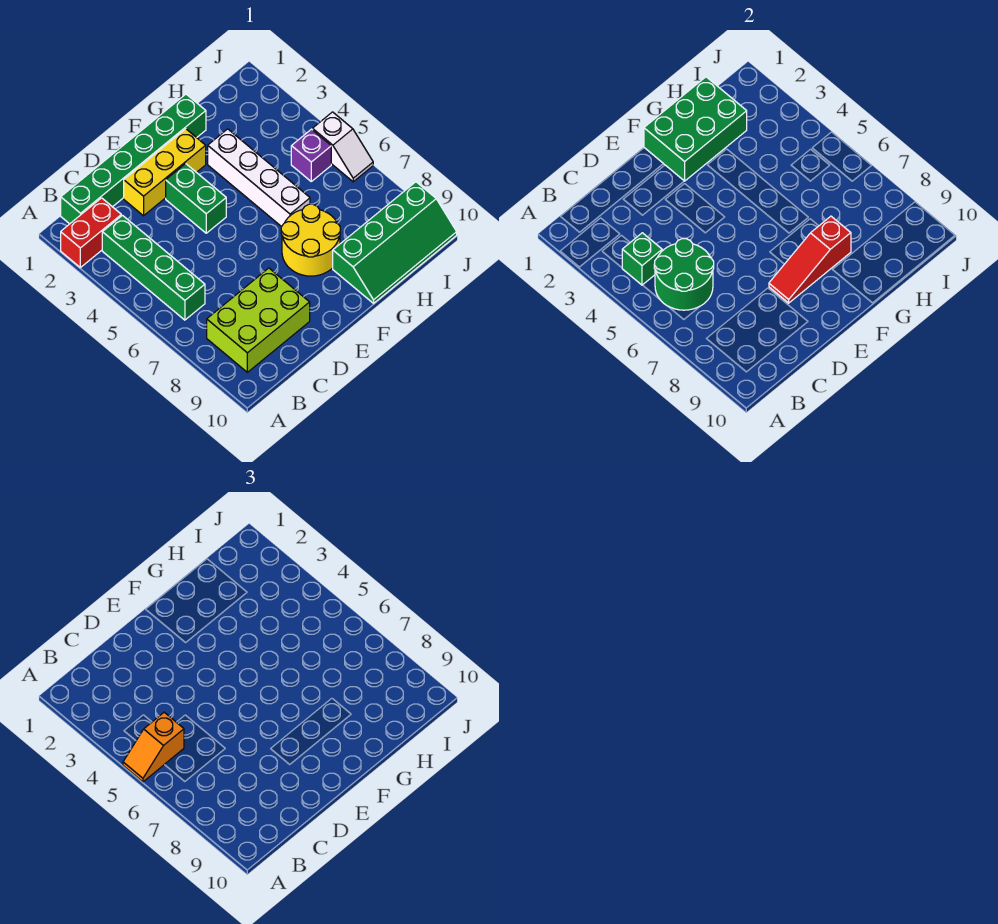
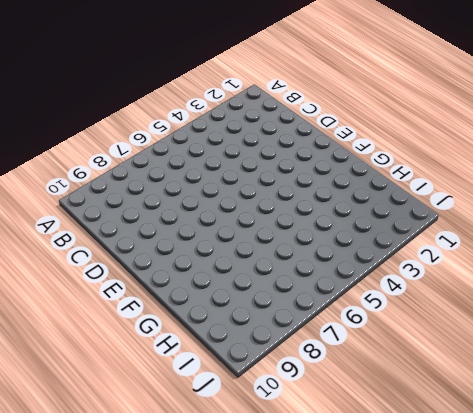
none -> red brick A2:B2 level 1
none -> green brick B1:G1 level 1
none -> green brick B3:B6 level 1

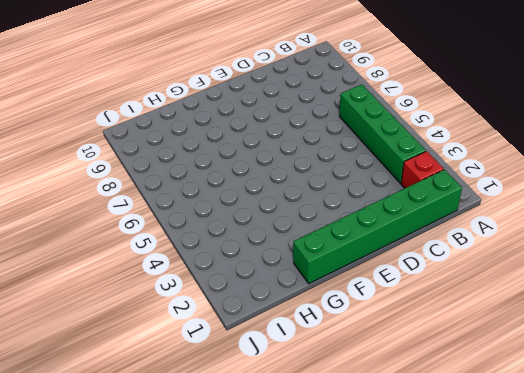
red brick B2 level 1 -> red brick A2:B2 level 1
none -> lime brick B8:D9 level 1
none -> yellow brick D2:F2 level 1
none -> green brick E3:E4 level 1

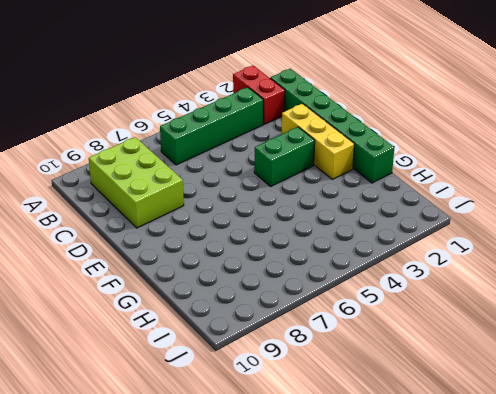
none -> yellow round brick F7:G8 level 1
none -> white brick G3:G6 level 1
none -> green slope G9:J10 level 1 top 9

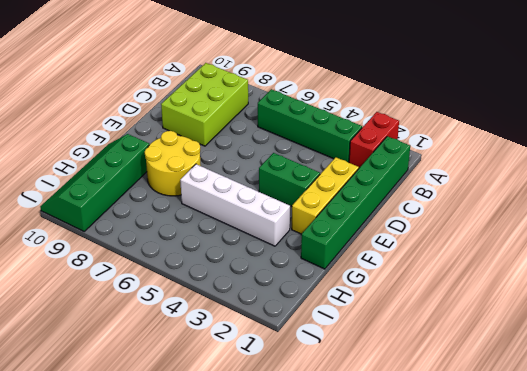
none -> purple brick I5 level 1
none -> white slope J5:J6 level 1 top 5
none -> green brick B4 level 2

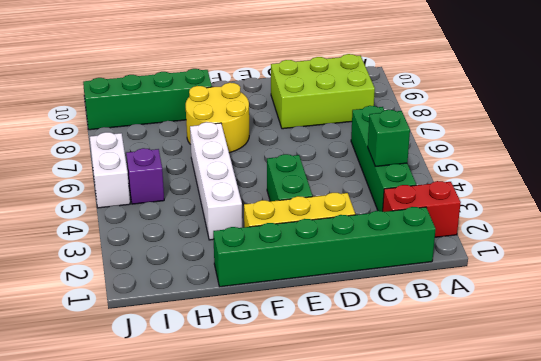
white brick J5:J6 level 1 -> white slope J5:J6 level 1 top 5
none -> green round brick B5:C6 level 2
none -> red slope E8:G8 level 2 top G
none -> green brick F1:H2 level 2

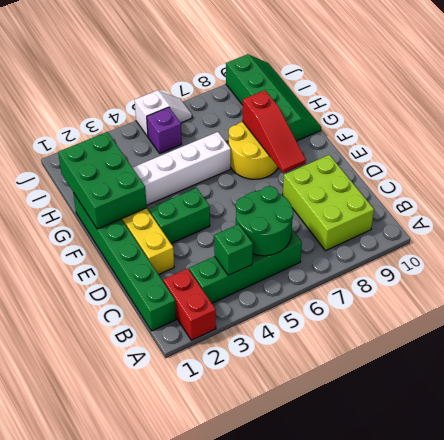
none -> orange slope A5:B5 level 3 top B

